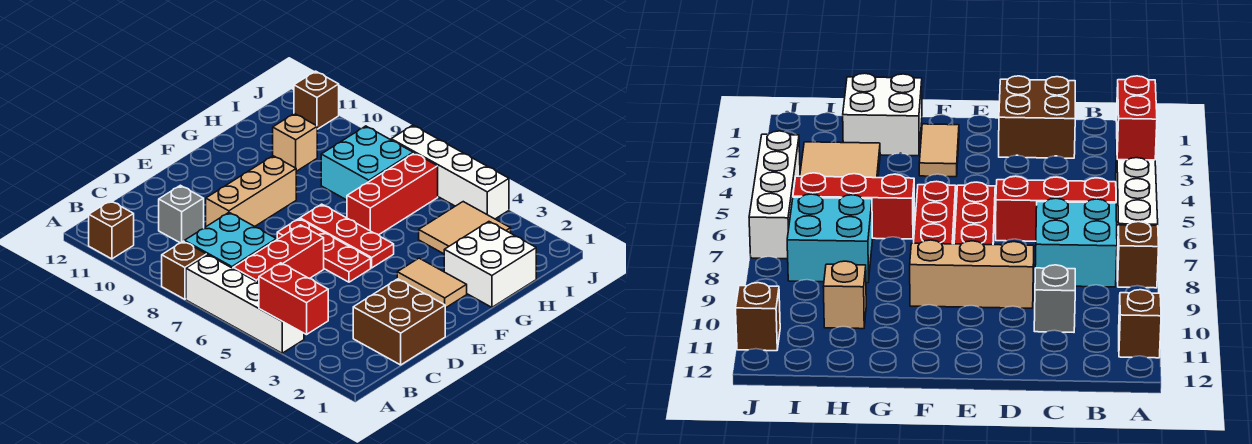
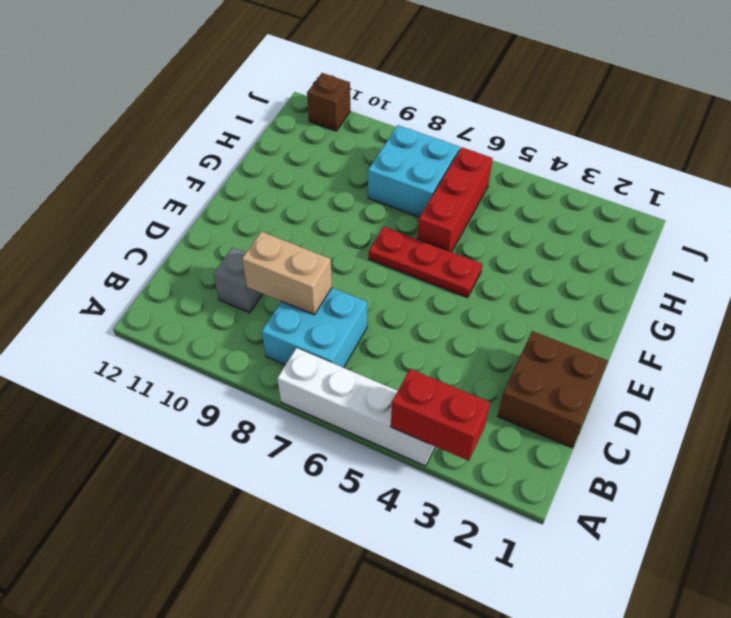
tan brick C8:C9 level 2 -> none
none -> brown brick A8 level 1
none -> brown brick A11 level 1
none -> red brick B6:D6 level 1

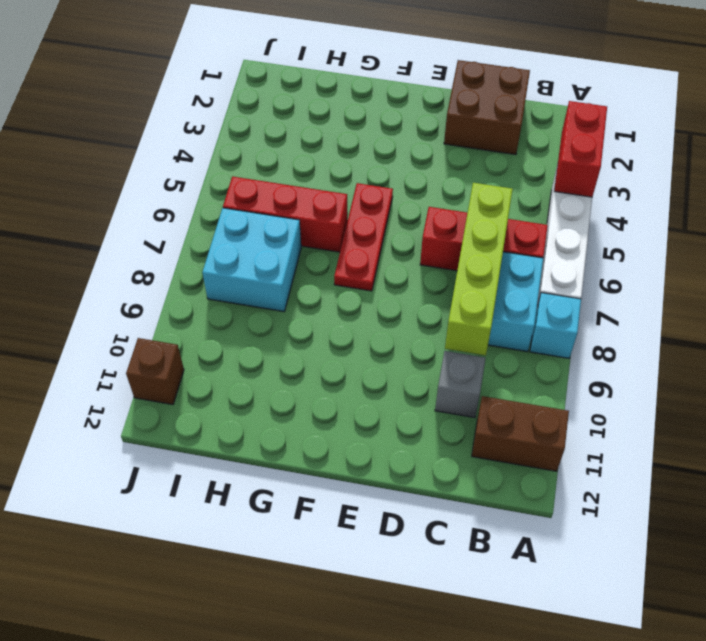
cyan brick A8 level 1 -> brown brick A8 level 1
brown brick A11:B11 level 1 -> brown brick A11 level 1
lime brick C6:C9 level 2 -> none
none -> tan brick D9:F9 level 1
none -> red plate E5:E7 level 1
none -> tan tile F2:F3 level 1

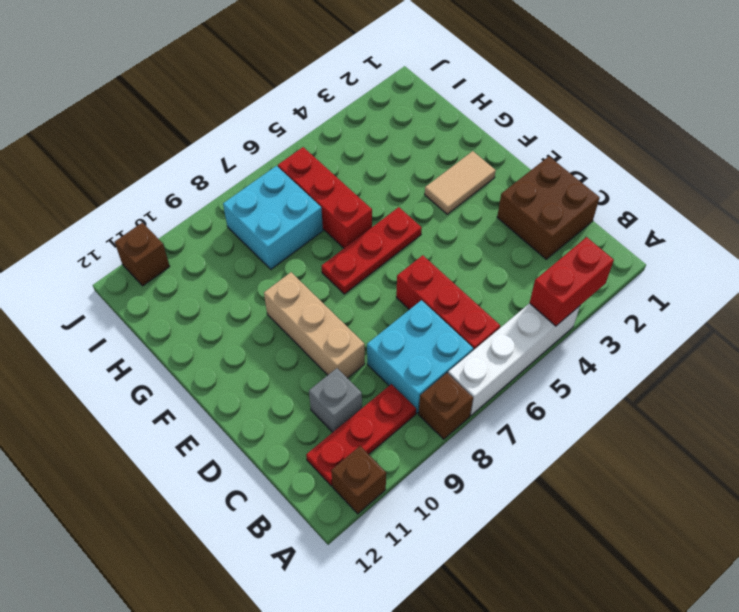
red plate B9:B11 level 1 -> red plate E5:E7 level 1
none -> white brick G1:H2 level 1
none -> tan tile H3:I4 level 1
none -> tan brick H10 level 1

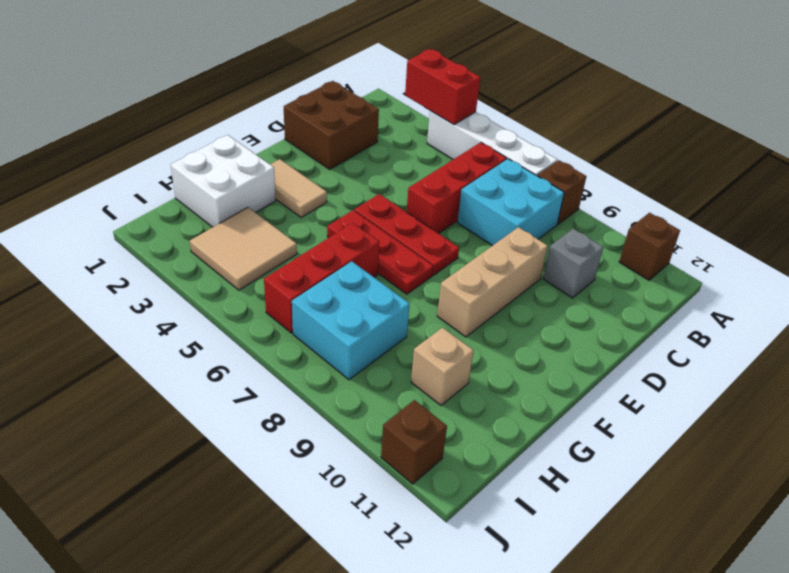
none -> white brick J4:J7 level 1

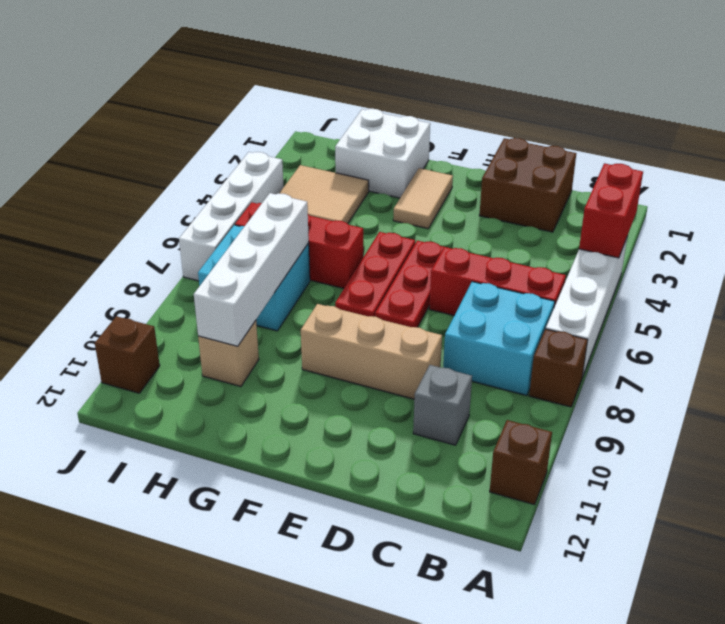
white brick H7:H10 level 2 -> none

